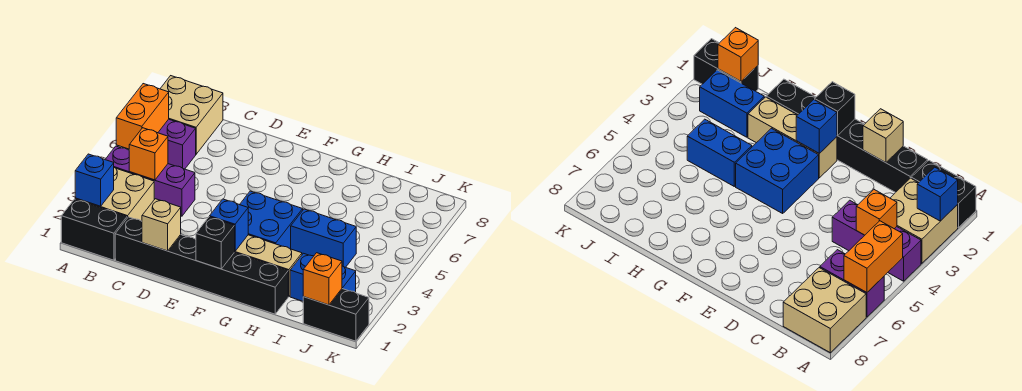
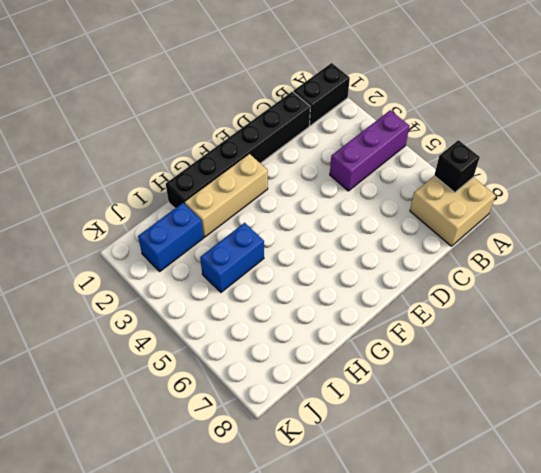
black brick A7 level 2 -> black brick F1 level 2
none -> tan brick A2:B3 level 1
none -> purple brick A6:B6 level 1
none -> blue brick F3:G4 level 1

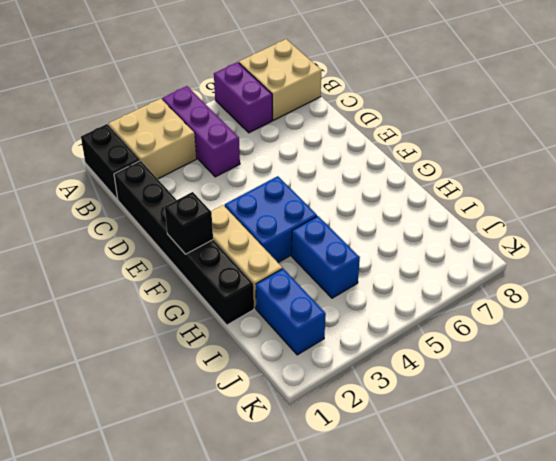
none -> black brick J1:K1 level 1
none -> blue brick A2 level 2
none -> orange brick A5:A6 level 2

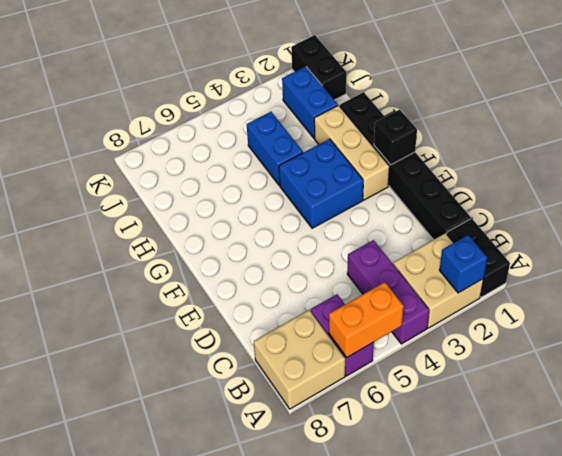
none -> orange brick B4 level 2
none -> tan brick D1 level 2
none -> blue brick F2 level 2

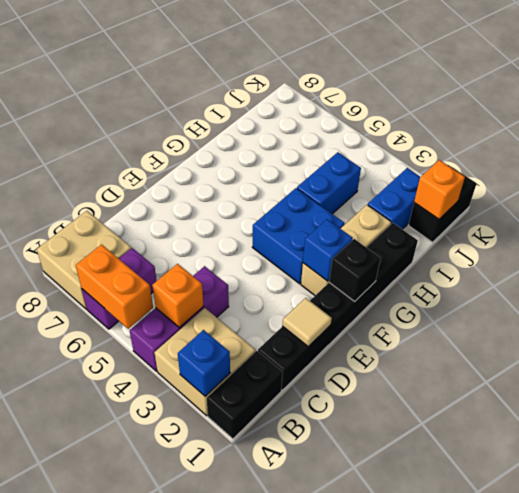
tan tile D1 level 2 -> tan brick D1 level 2

